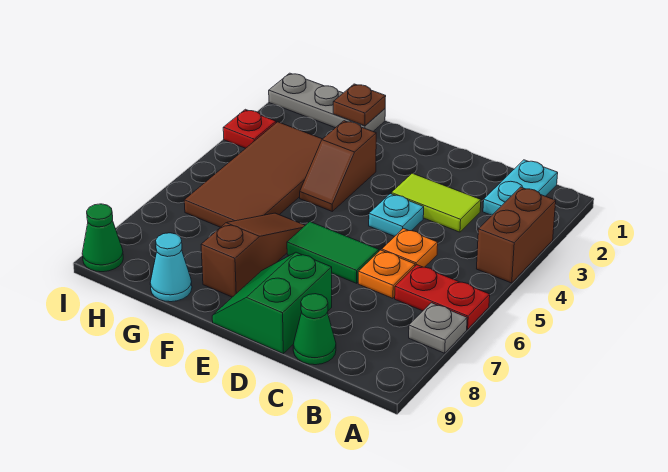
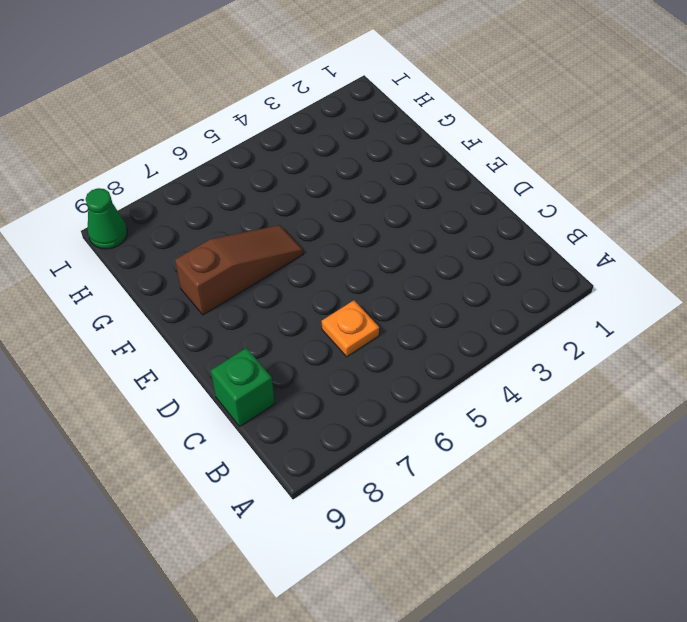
green brick C9 level 1 -> green cone C9 level 1
none -> brown brick A3:A4 level 1
none -> red plate A6:B6 level 1
none -> grey plate A7 level 1

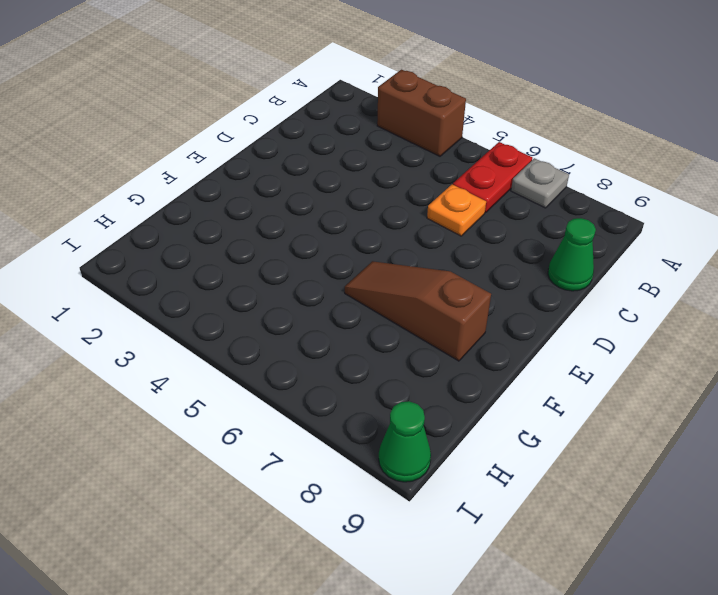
none -> cyan plate B1:B2 level 1
none -> lime tile C3:D3 level 1
none -> orange plate C5 level 1

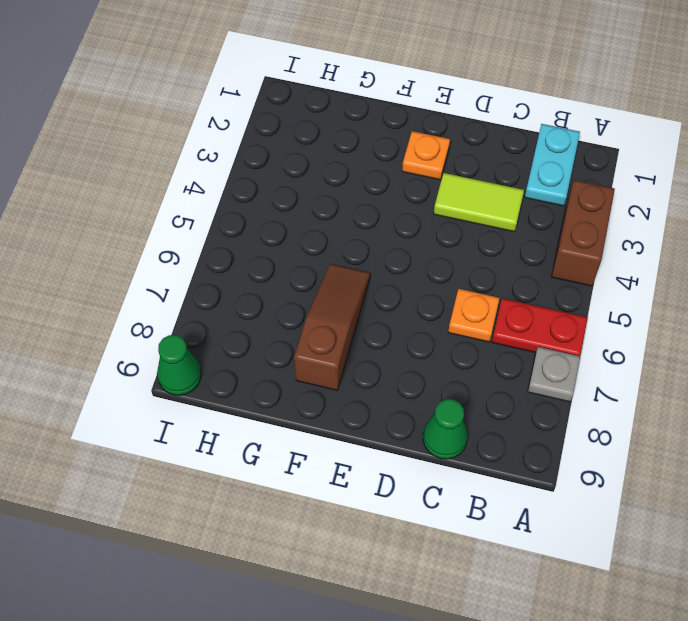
orange plate E2 level 1 -> orange plate C5 level 1
none -> cyan plate D4 level 1
none -> green tile D6:E6 level 1
none -> green slope D8:E9 level 1 top D

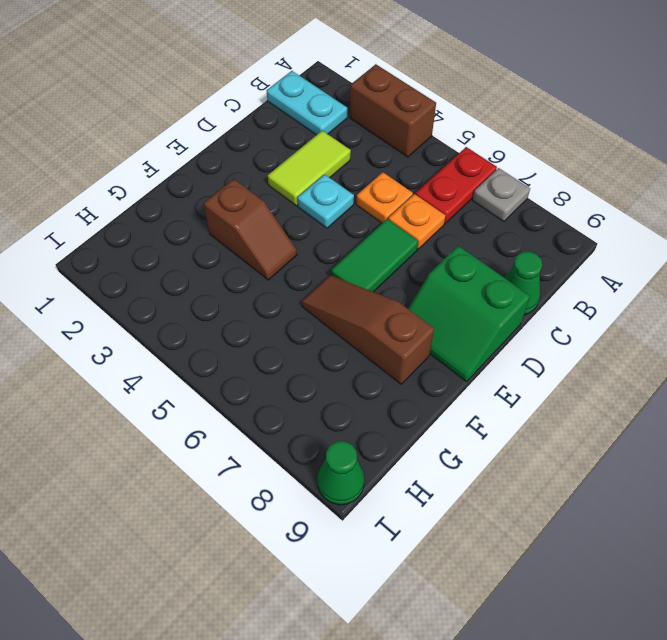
none -> grey plate G1:I1 level 1
none -> brown tile G3:H6 level 1
none -> cyan cone G9 level 1

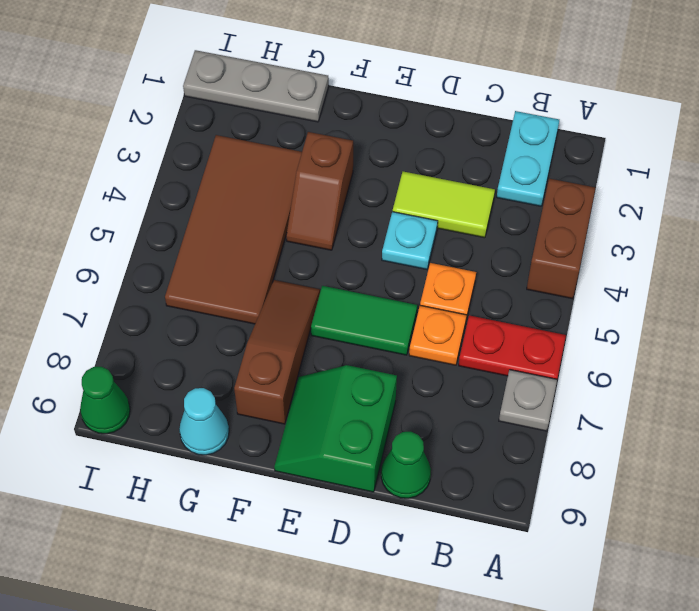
none -> red plate I3 level 1
none -> brown plate G1 level 2

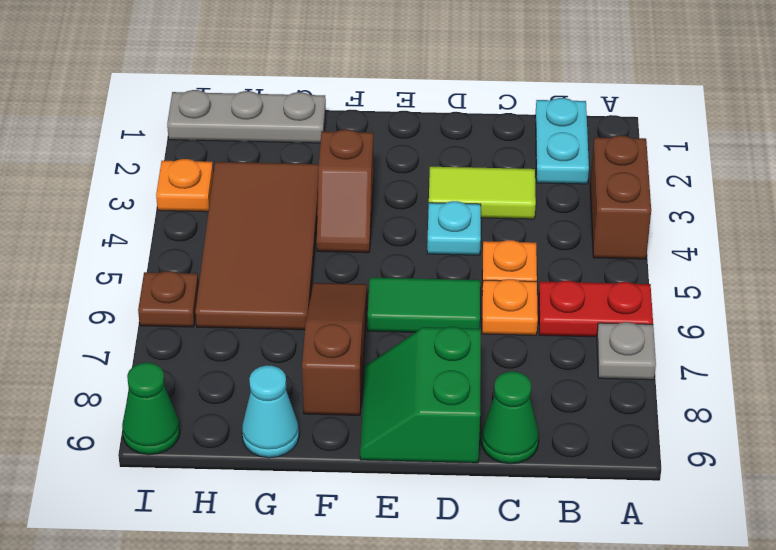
orange plate I3 level 1 -> red plate I3 level 1
brown plate I6 level 1 -> brown plate G1 level 2

